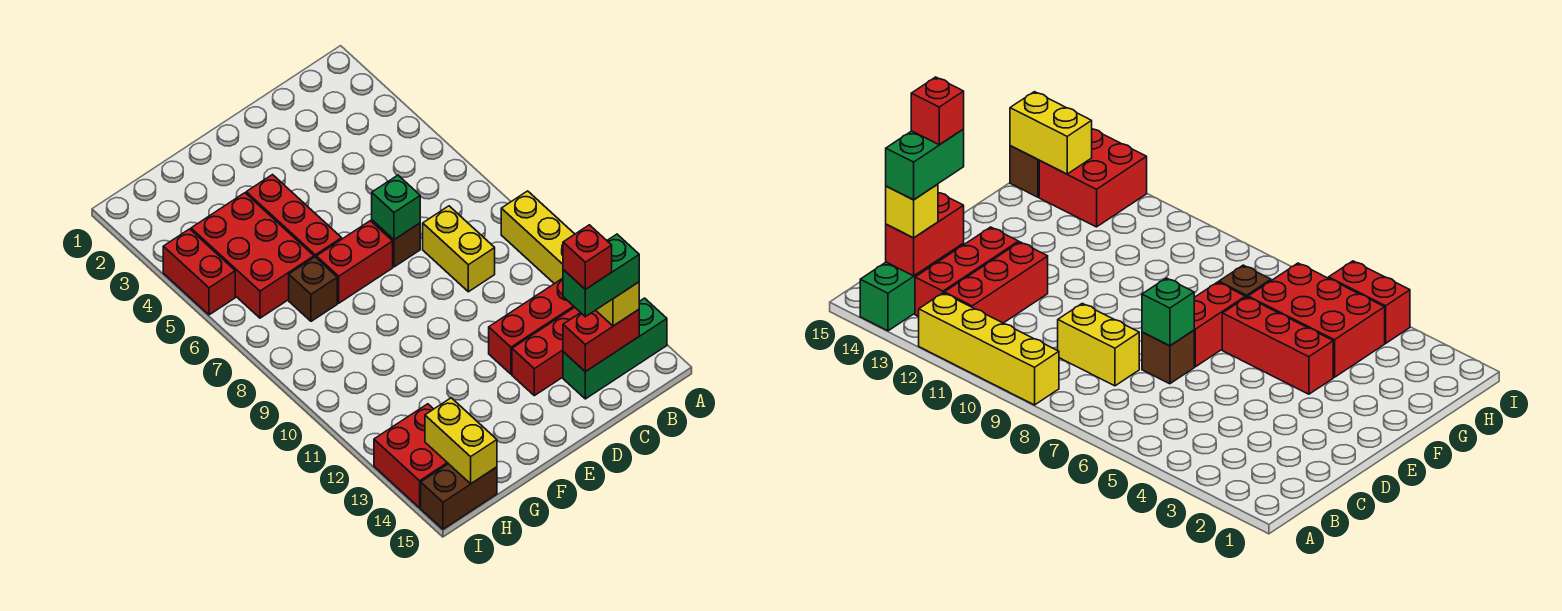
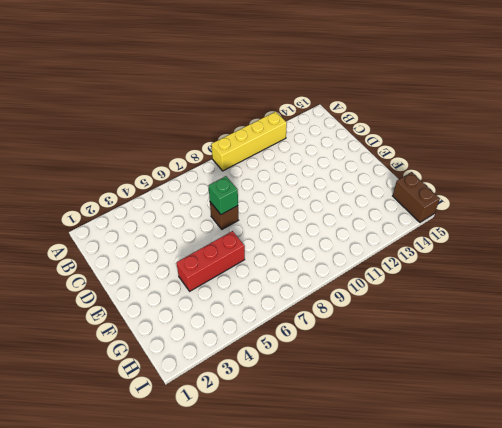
none -> green brick A14:C14 level 1
none -> red brick B12:D12 level 1
none -> red brick B13:D13 level 1

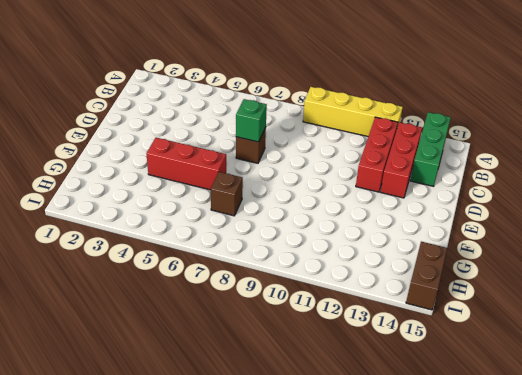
none -> yellow brick C8:C9 level 1
none -> red brick E7:F7 level 1
none -> red brick G4:H6 level 1

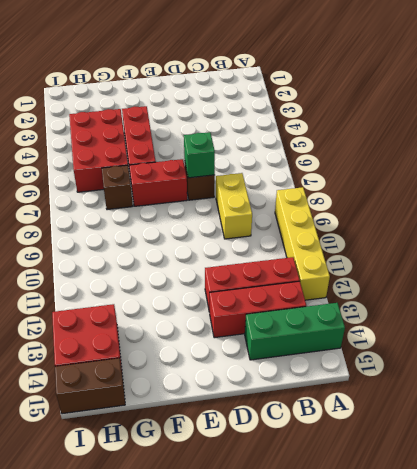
none -> red brick I4:I5 level 1
none -> red brick B14:C14 level 2
none -> yellow brick H14:H15 level 2

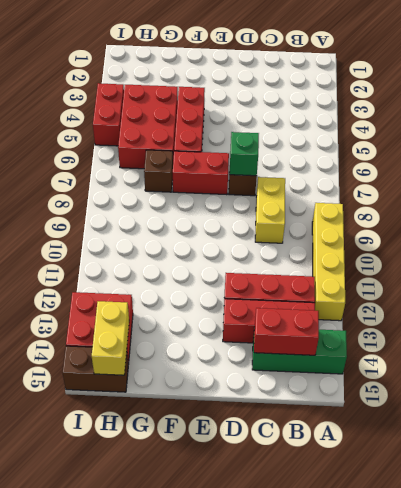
none -> yellow brick B14 level 3
none -> green brick B14:C14 level 4
none -> red brick C14 level 5

